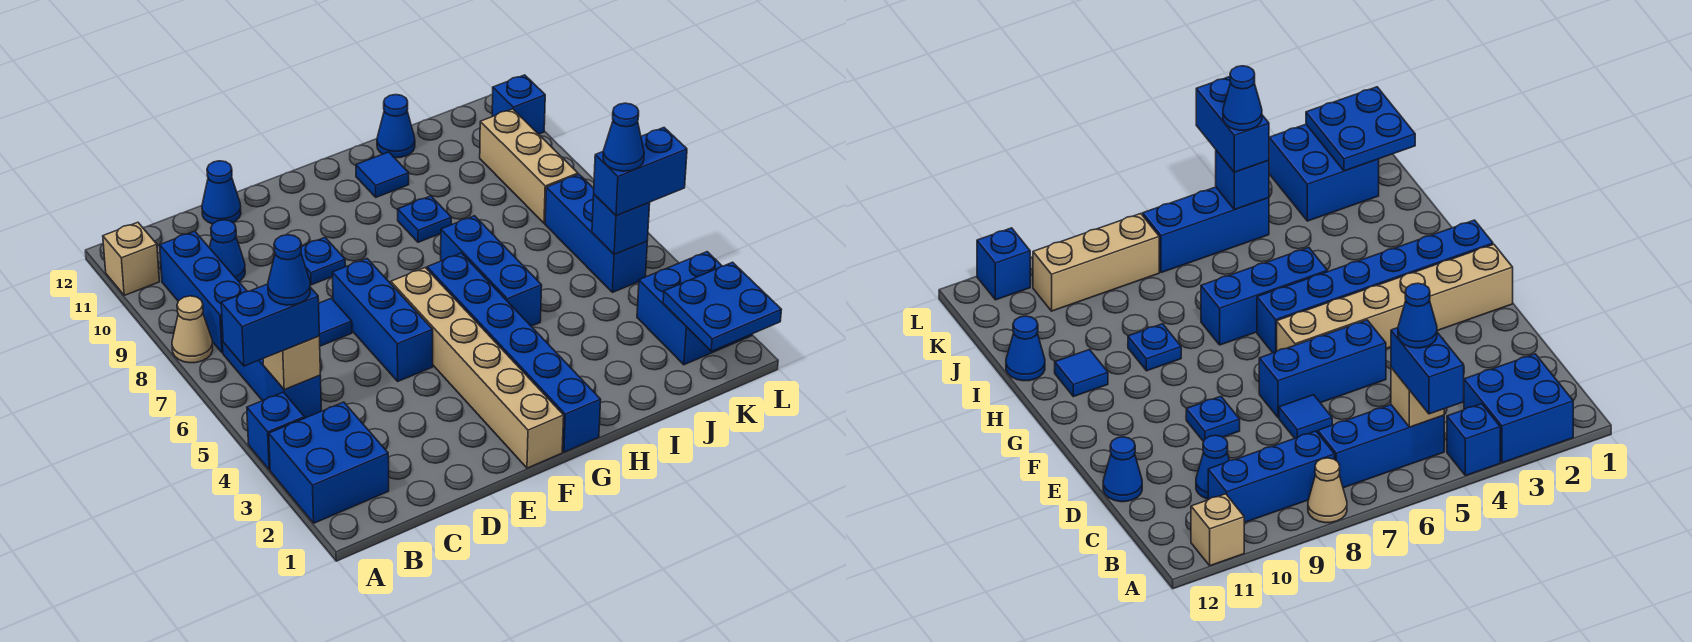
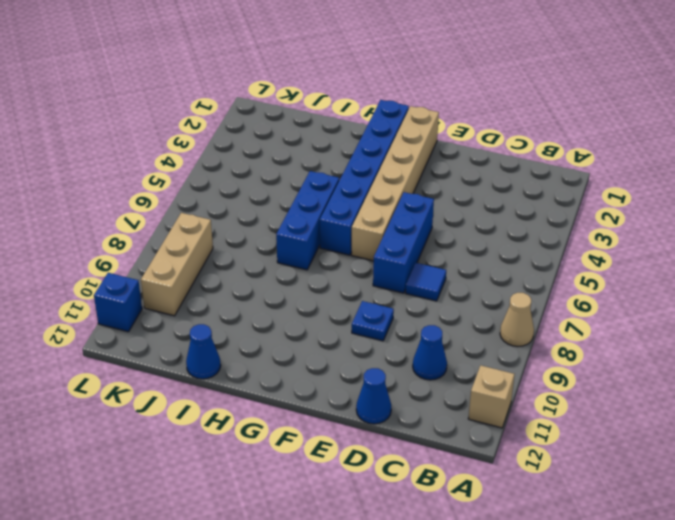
none -> blue brick A2:B3 level 1
none -> blue brick A4 level 1
none -> blue brick B5:B7 level 1

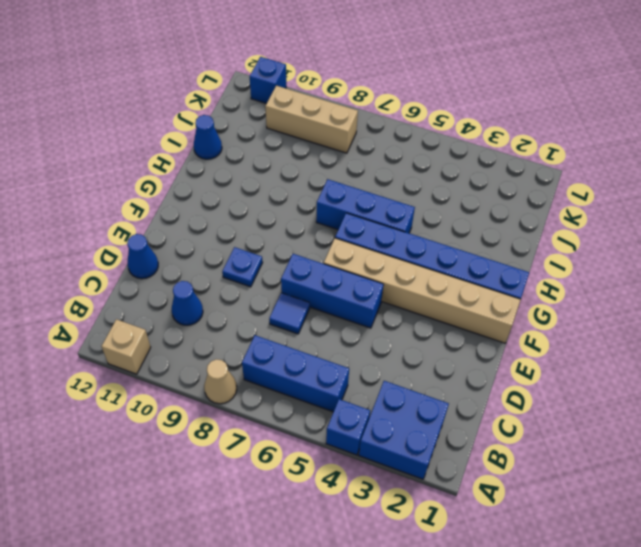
none -> blue brick B8:B10 level 1
none -> blue plate H9 level 1
none -> blue tile H11 level 1

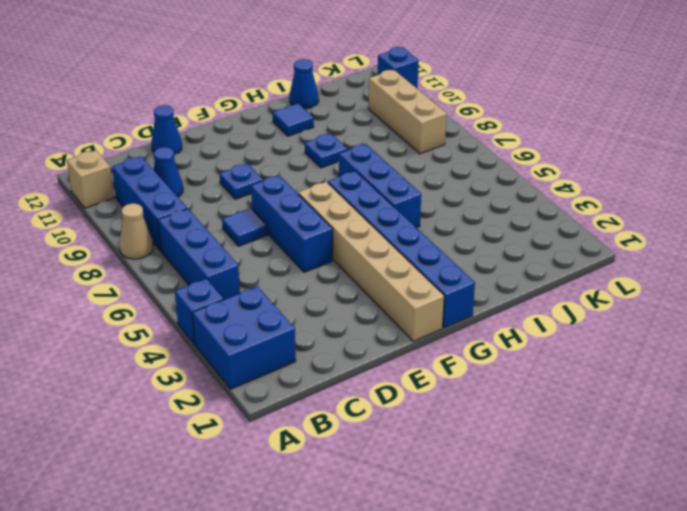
none -> blue brick K2:L3 level 1
none -> blue brick K5:K7 level 1
none -> tan brick B5 level 2

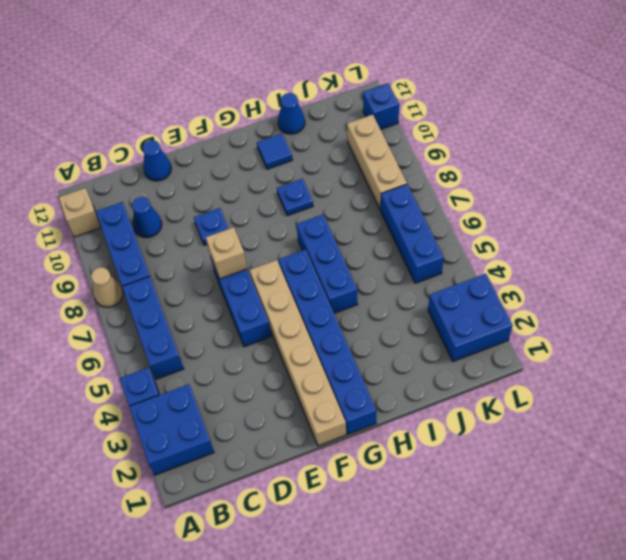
tan brick E7 level 2 -> tan brick B5 level 2
none -> blue tile D7 level 1
none -> blue plate K1:L2 level 2
none -> blue brick K5 level 2

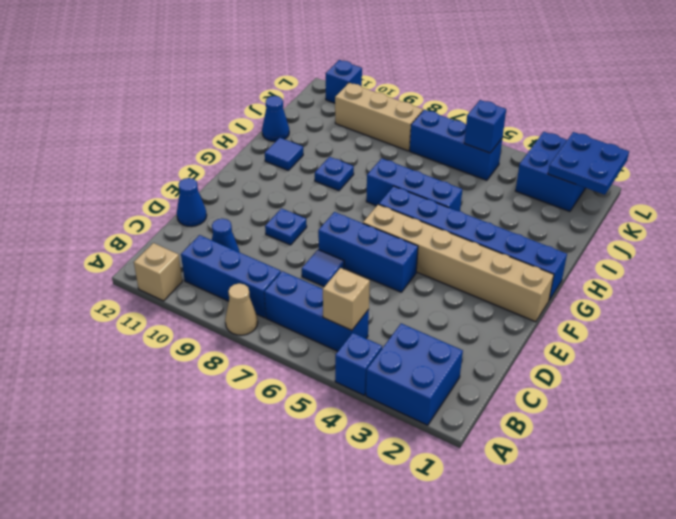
none -> blue brick A5:B5 level 3
none -> blue brick K5:L5 level 3
none -> blue cone B5 level 4

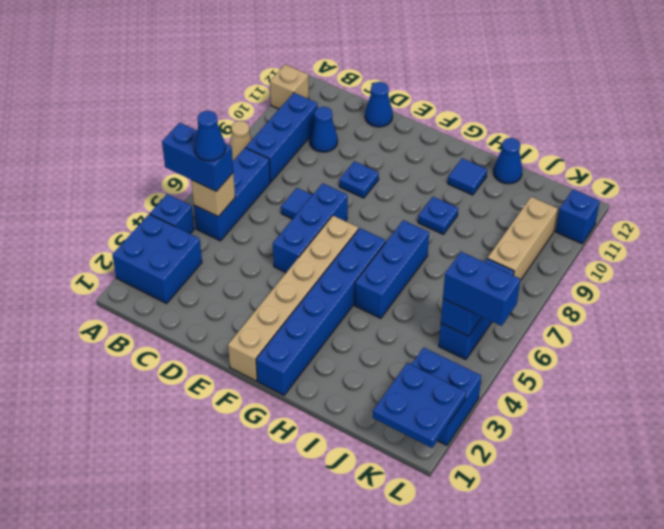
none -> blue cone K5 level 4

